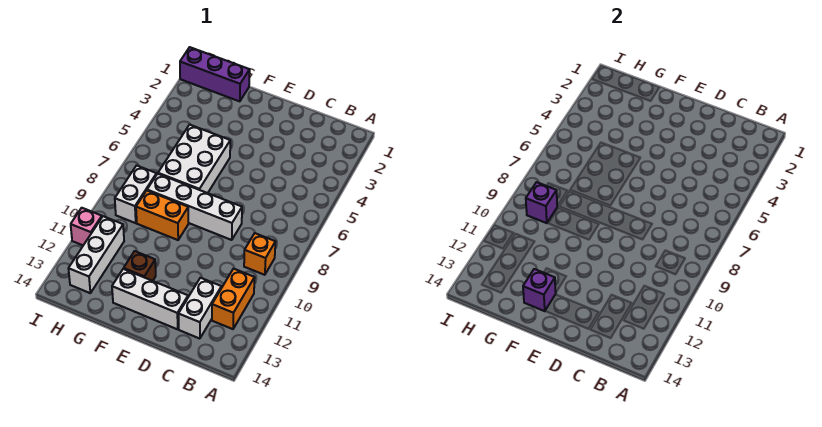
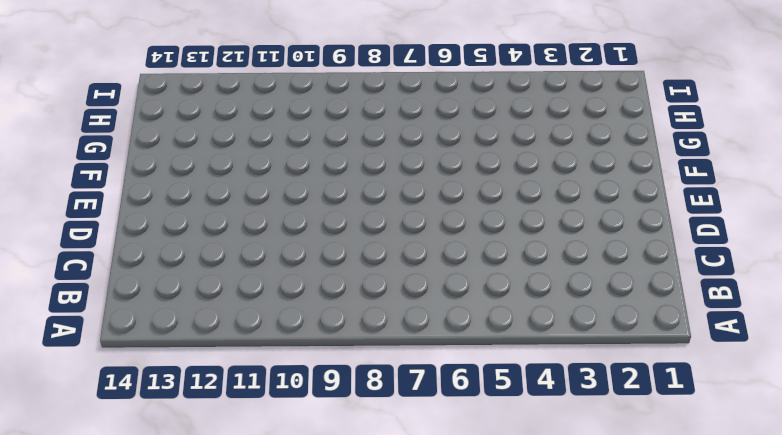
none -> orange brick B9 level 1
none -> orange brick B11:B12 level 1
none -> white brick C12:C13 level 1

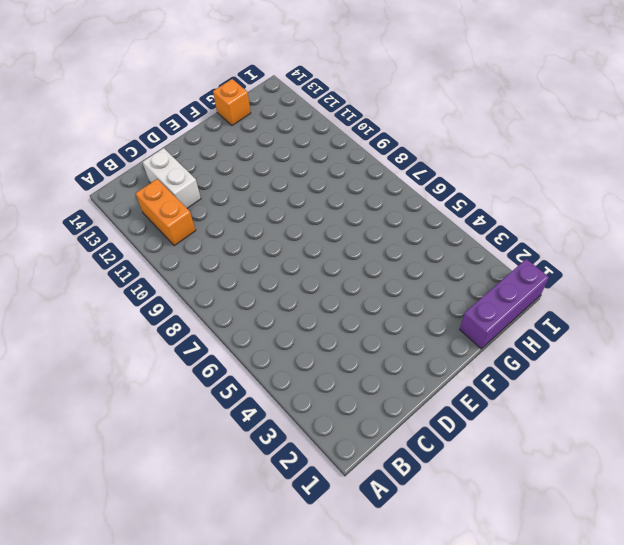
orange brick G14 level 1 -> orange brick B9 level 1
none -> white brick D8:G8 level 1
none -> white brick D13:F13 level 1
none -> white brick F5:G7 level 1

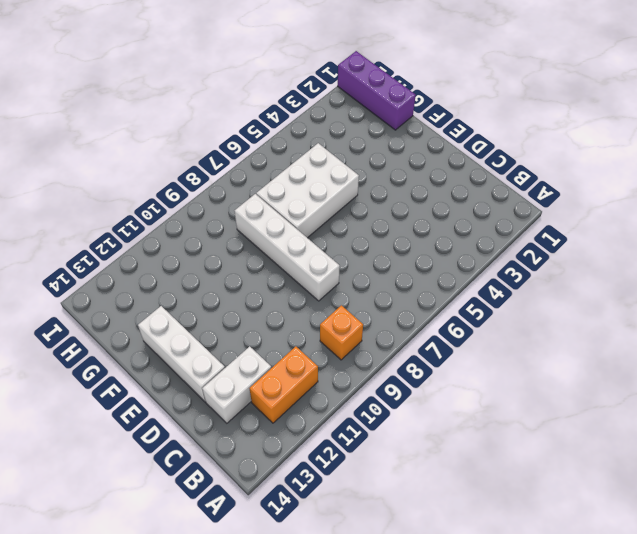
none -> orange brick F9:G9 level 1
none -> brown brick F12 level 1
none -> white brick H8:H9 level 1

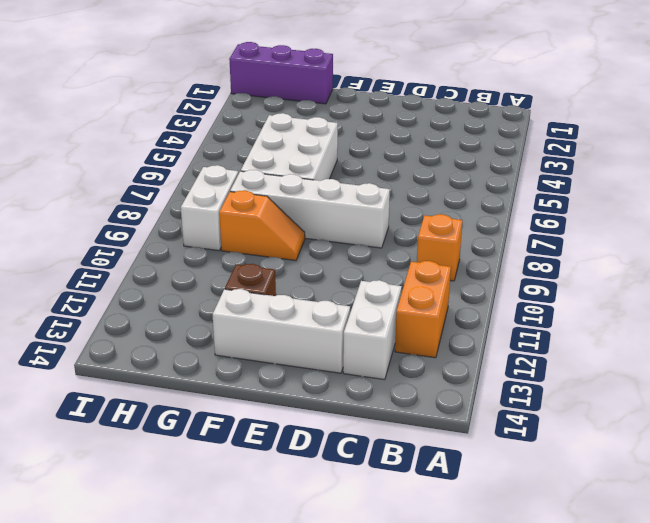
orange slope F9:G9 level 1 top G -> orange brick F9:G9 level 1
none -> white brick H11:H13 level 1
none -> pink brick I11 level 1
none -> purple brick F13 level 2

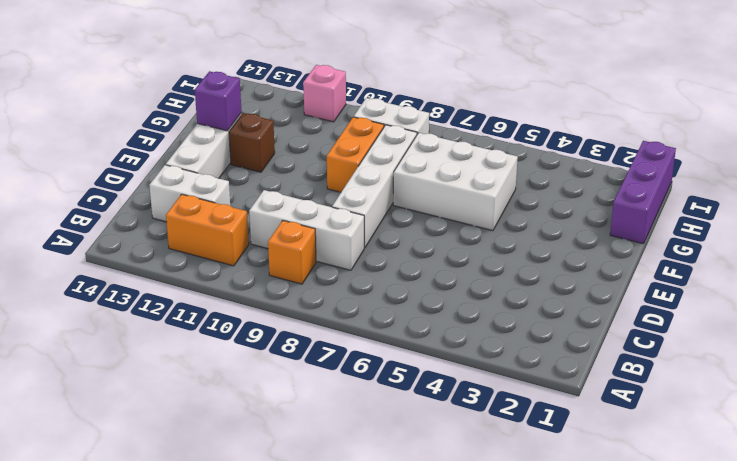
white brick C8:C10 level 1 -> white brick H11:H13 level 1
none -> purple brick H9 level 2

